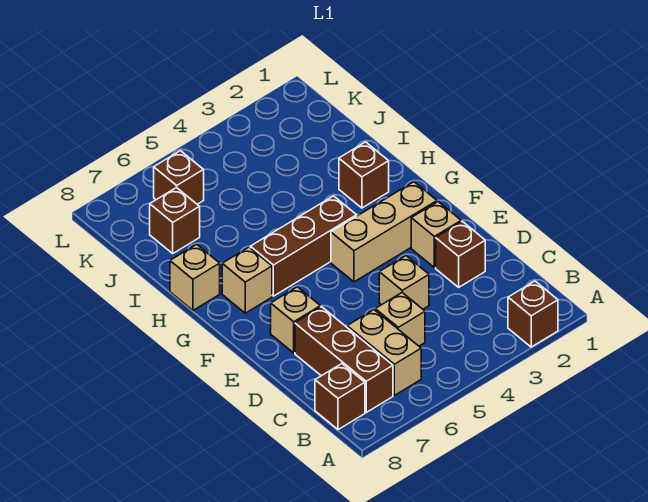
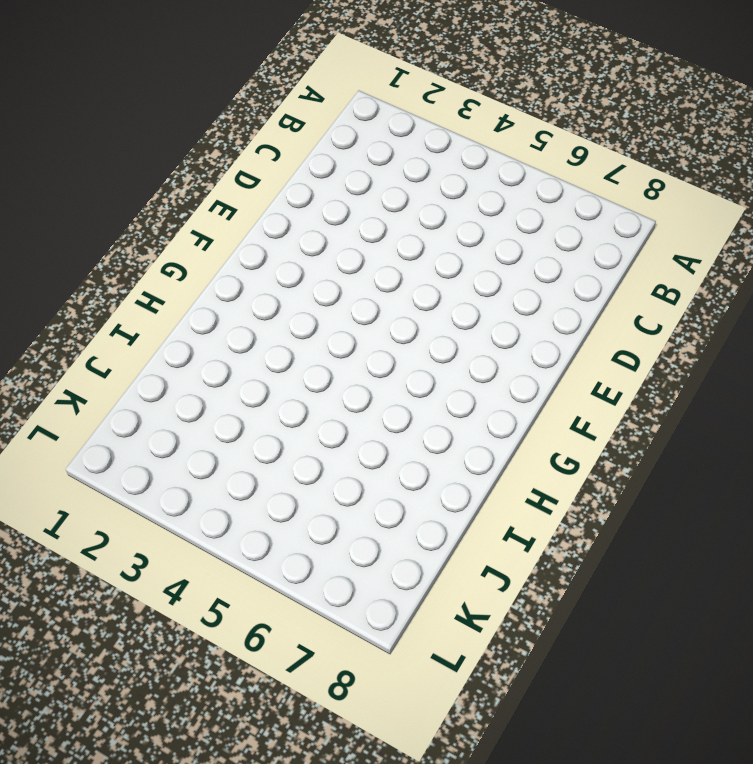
none -> brown brick A2 level 1
none -> tan brick B6:C6 level 1
none -> brown brick B7:D7 level 1

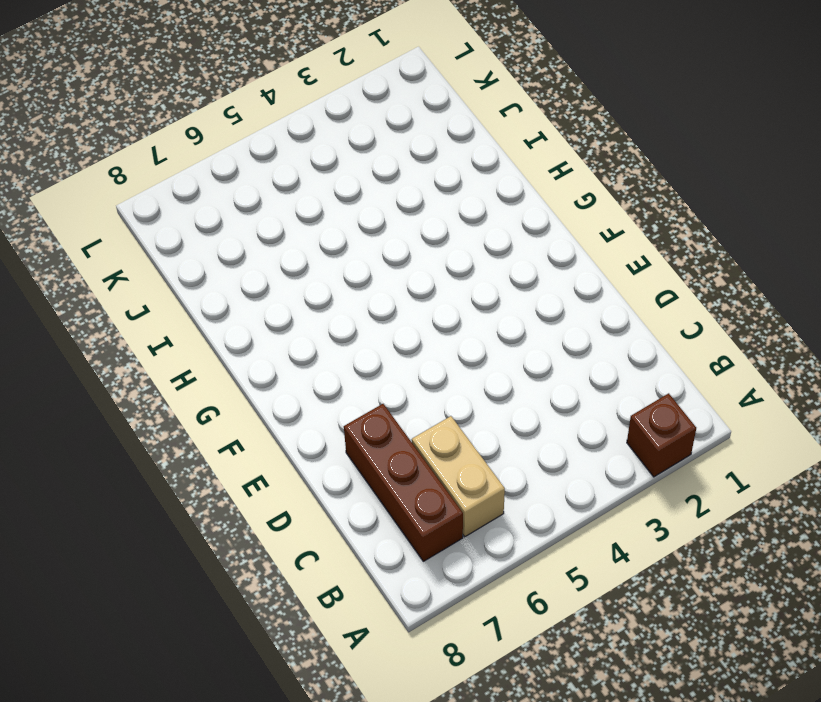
none -> brown brick B8 level 1
none -> tan brick C5 level 1
none -> brown brick D2 level 1

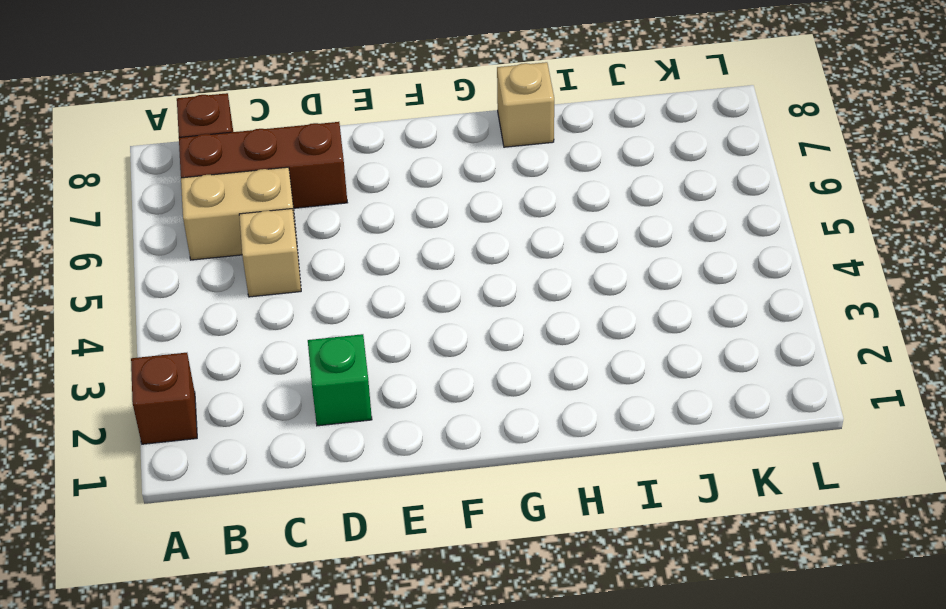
green brick D2 level 1 -> brown brick D2 level 1
none -> tan brick D4 level 1
none -> tan brick E2 level 1
none -> tan brick E7 level 1

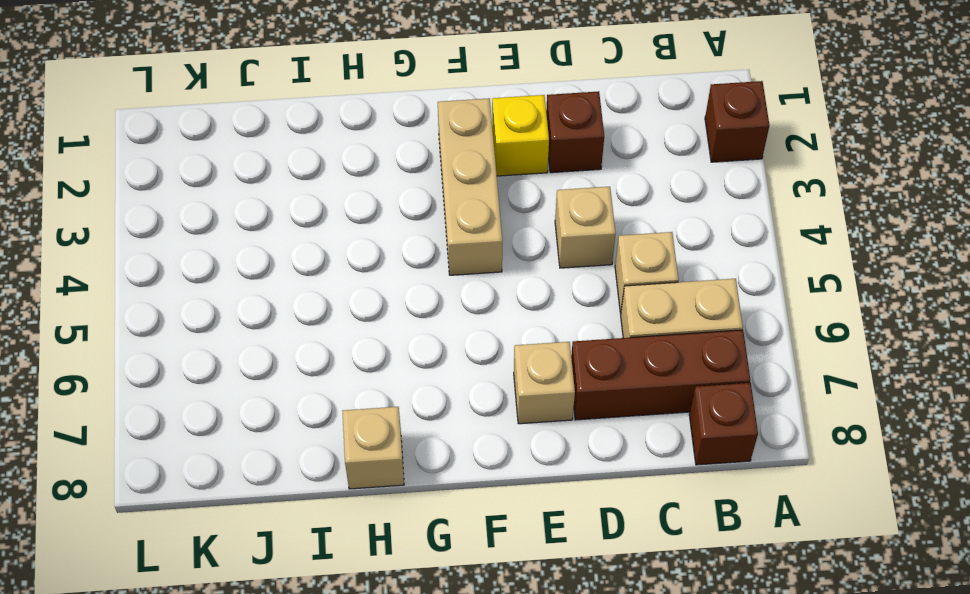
yellow brick E2 level 1 -> tan brick E2 level 1
none -> brown brick G4:G6 level 1
none -> tan brick G7 level 1
none -> brown brick H2 level 1

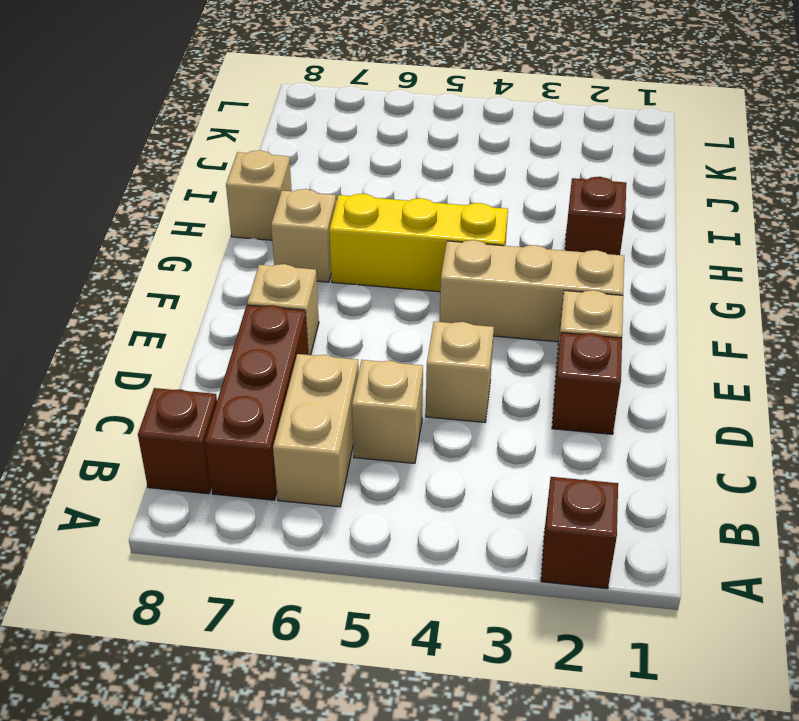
yellow brick G4:G6 level 1 -> brown brick G4:G6 level 1
none -> brown brick J7 level 1
none -> brown brick K6 level 1

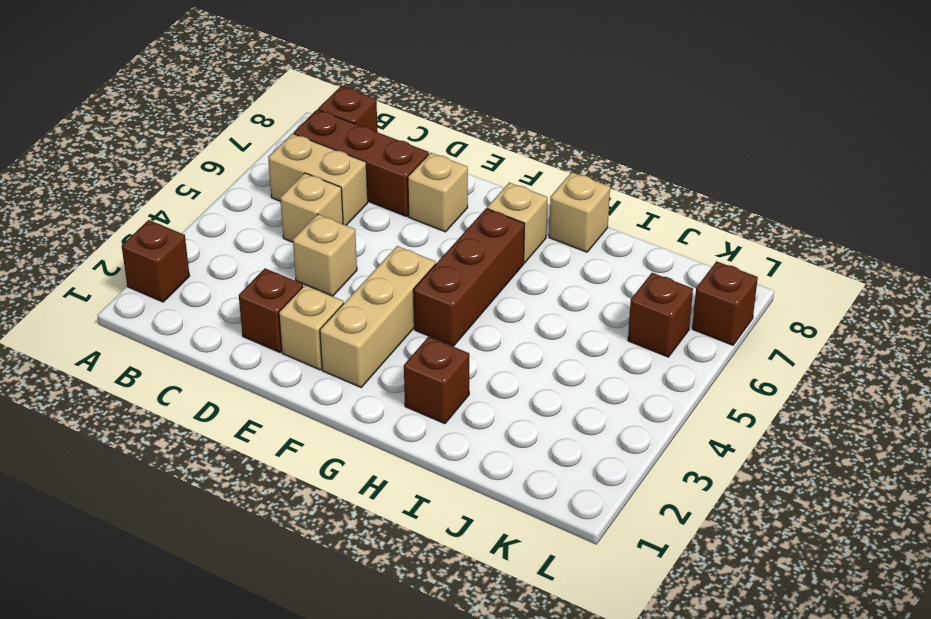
brown brick L7 level 1 -> brown brick J7 level 1

